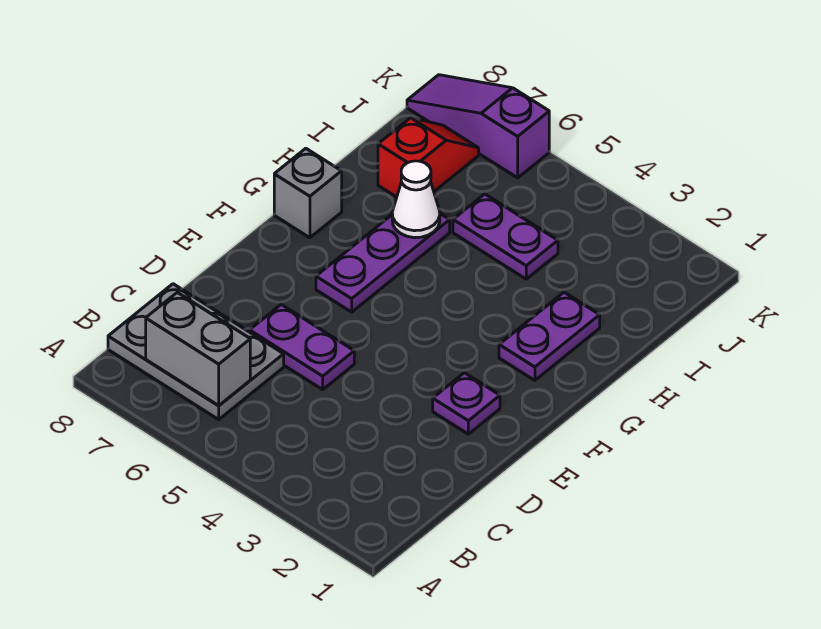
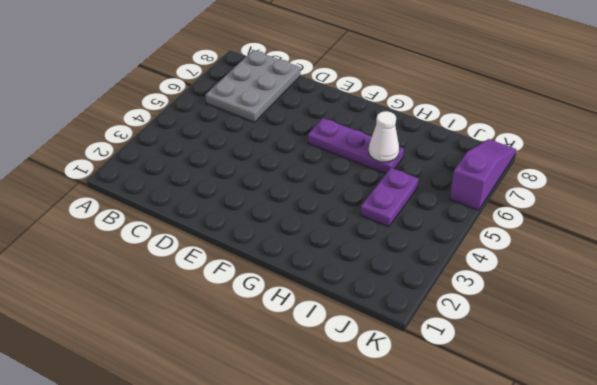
none -> purple plate D5:D6 level 1
none -> purple plate E2 level 1

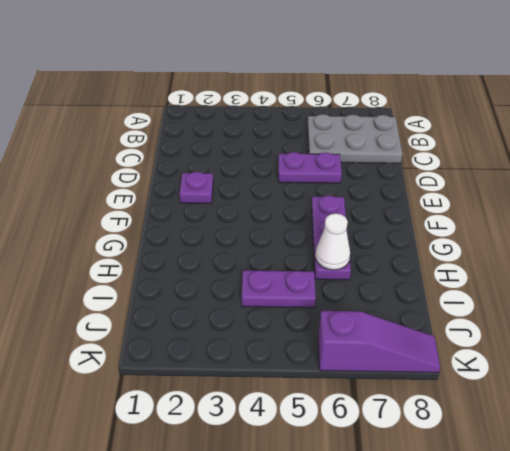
none -> purple plate G2:H2 level 1
none -> grey brick G8 level 1

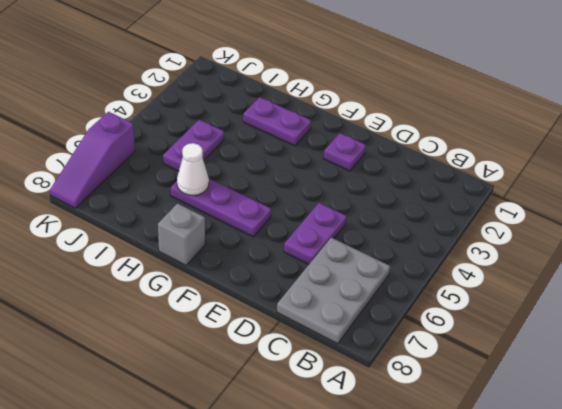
none -> red slope I7:J7 level 1 top I
none -> grey brick B6:B7 level 2

